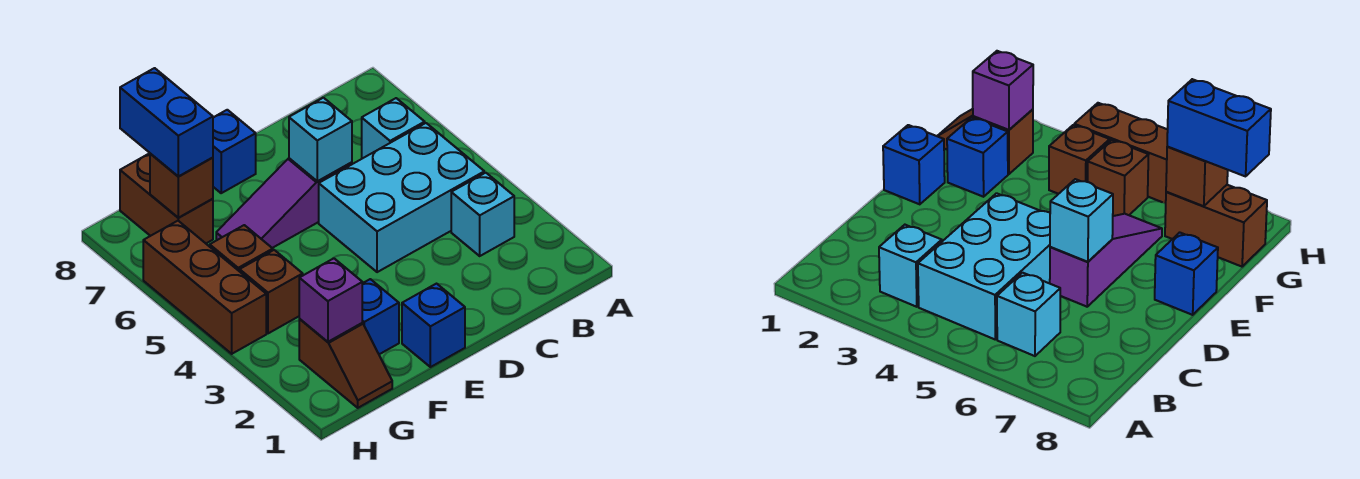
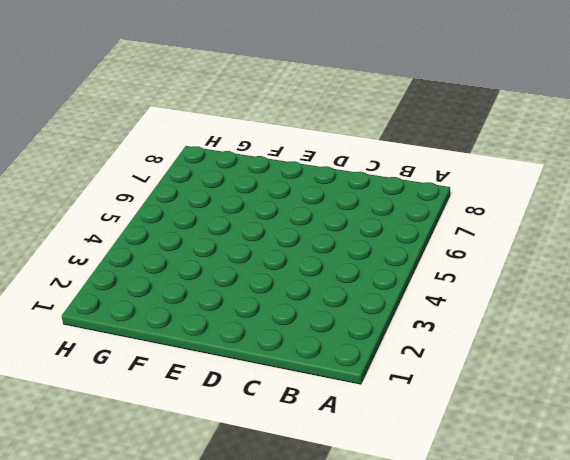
none -> cyan brick B3 level 1
none -> cyan brick B4:D5 level 1
none -> cyan brick B6 level 1

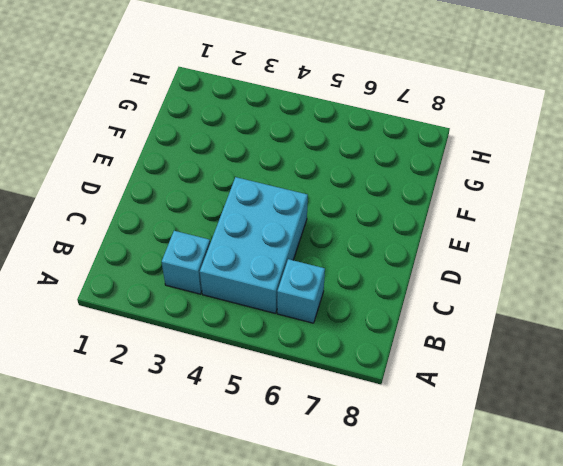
none -> purple slope D6:F6 level 1 top D
none -> blue brick E1 level 1
none -> blue brick E8 level 1

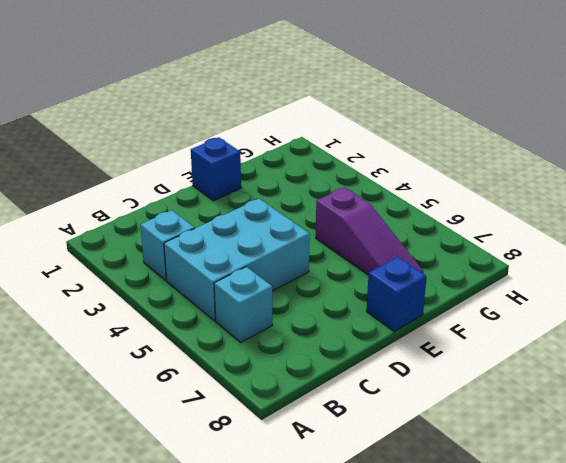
purple slope F5:F7 level 1 top 5 -> purple slope D6:F6 level 1 top D
none -> blue brick F2 level 1
none -> brown slope G1:G2 level 1 top 2
none -> brown brick G4 level 1

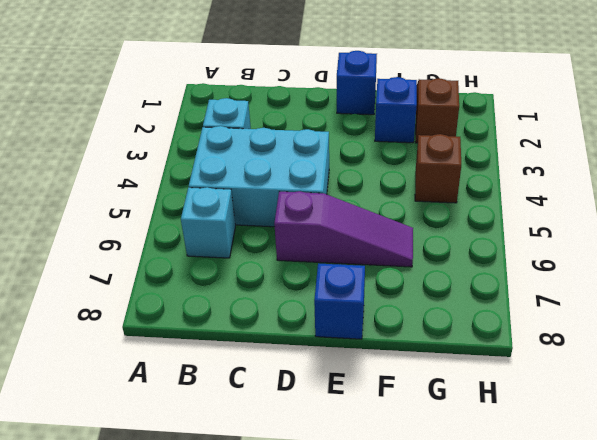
none -> brown brick G5 level 1
none -> brown brick G7:G8 level 1
none -> brown brick H4:H6 level 1

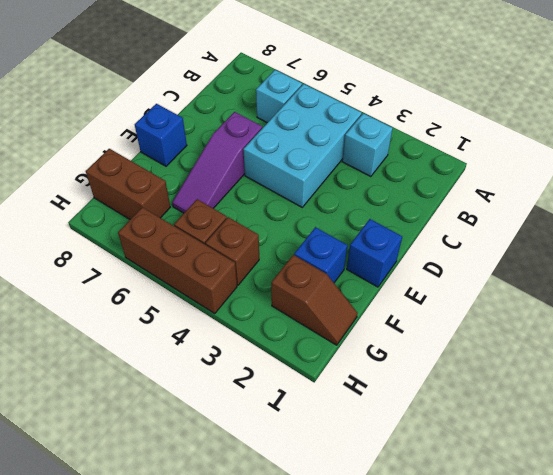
none -> cyan brick D6 level 2
none -> purple brick G2 level 2
none -> brown brick G7 level 2

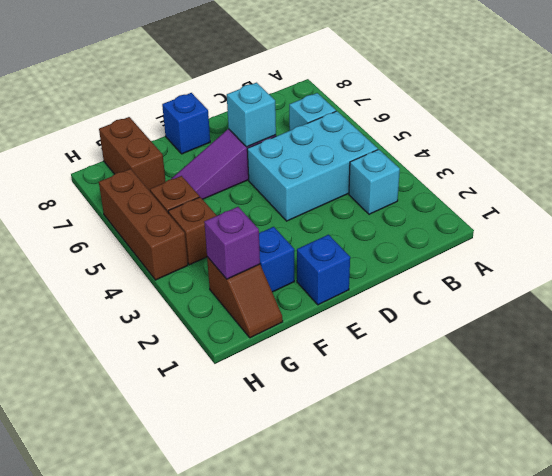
none -> brown brick G7 level 2
none -> blue brick G7:G8 level 3

